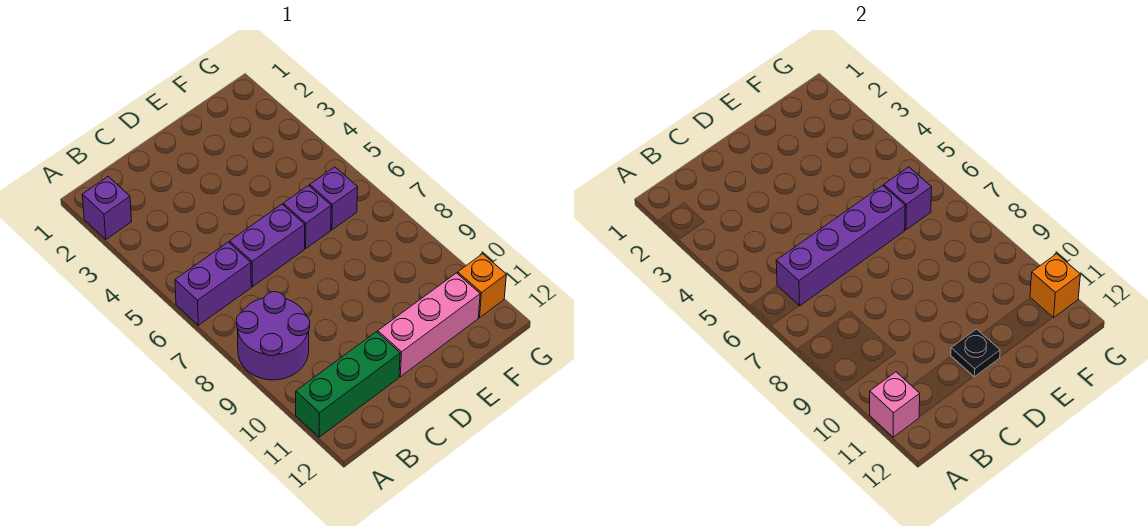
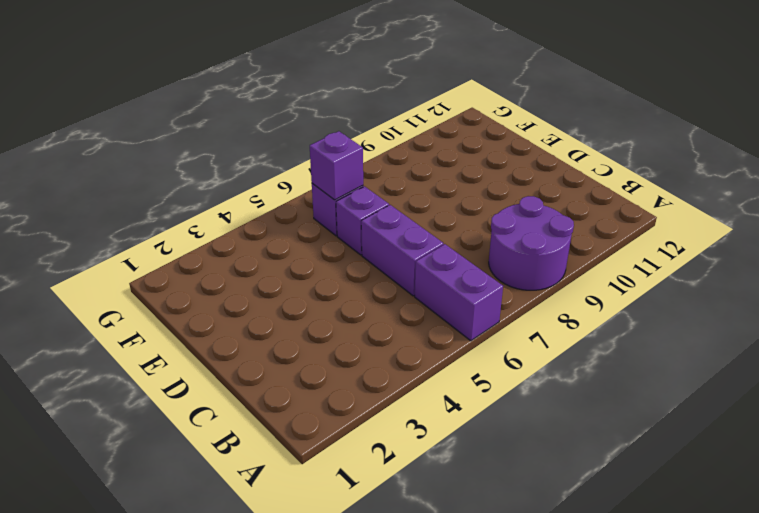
none -> purple brick A2 level 1
none -> green brick A11:C11 level 1
none -> pink brick D11:F11 level 1

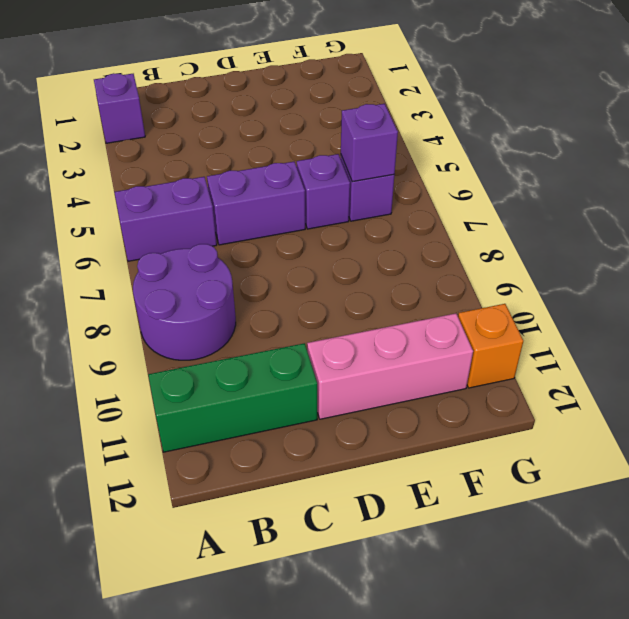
none -> pink brick A11 level 2
none -> purple brick B6:E6 level 2
none -> black plate D11 level 2

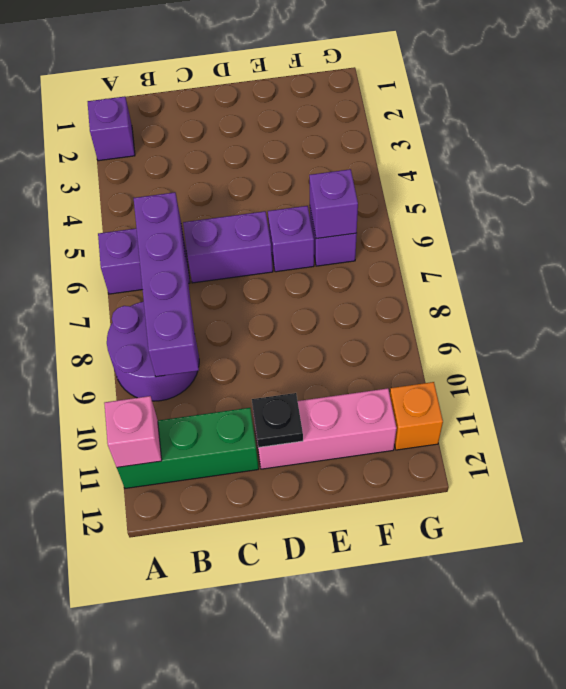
purple brick B6:B9 level 2 -> purple brick B6:E6 level 2
none -> orange brick G11 level 2

